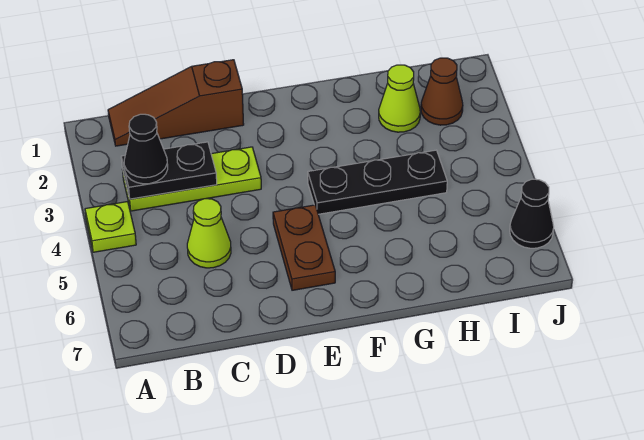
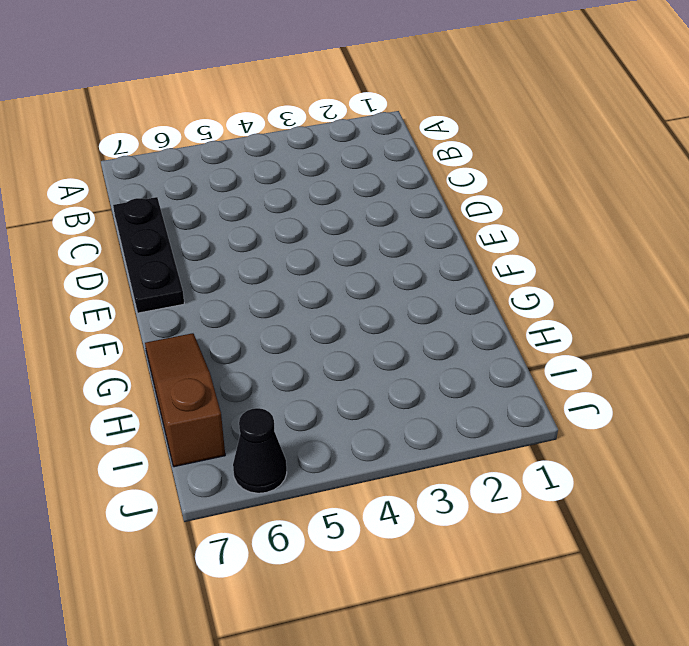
black plate C7:E7 level 1 -> black plate F4:H4 level 1
brown slope G7:I7 level 1 top I -> brown slope B1:D1 level 1 top D
none -> lime plate A4 level 1
none -> lime plate B3:D3 level 1

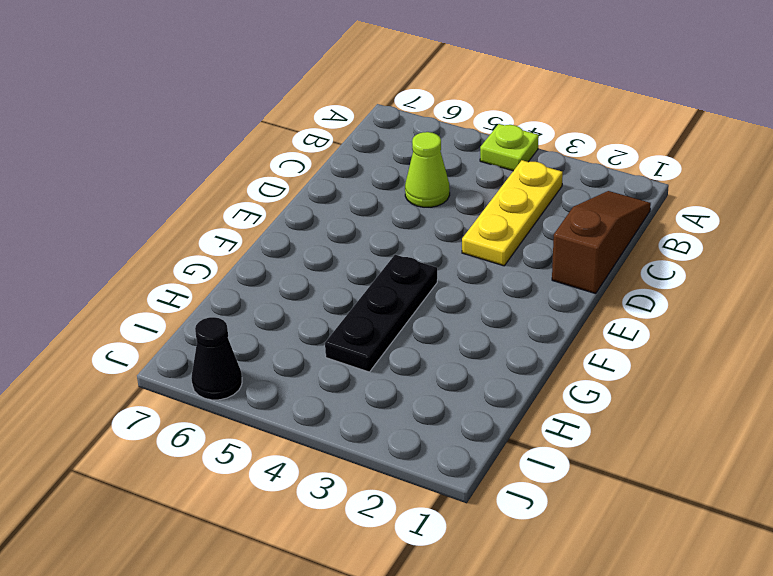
yellow plate B3:D3 level 1 -> lime plate B3:D3 level 1
none -> brown plate E5:E6 level 1
none -> lime cone H2 level 1

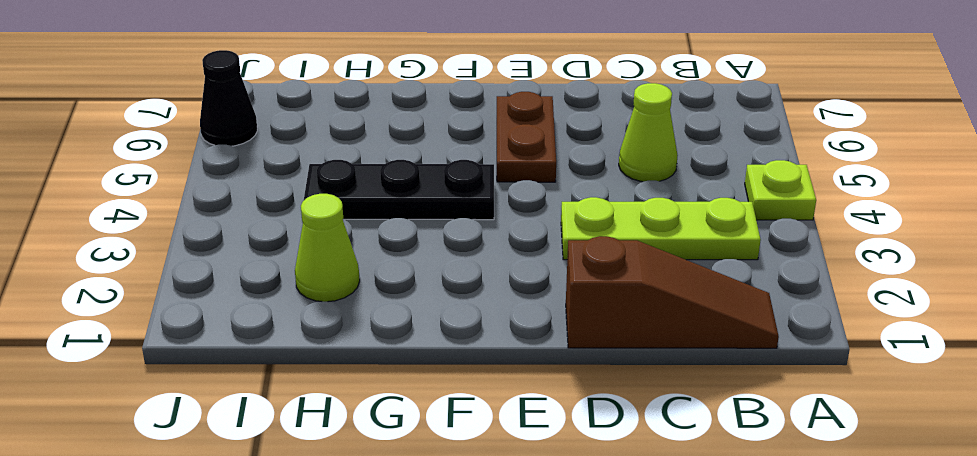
none -> brown cone I2 level 1
none -> black plate B3:C3 level 2

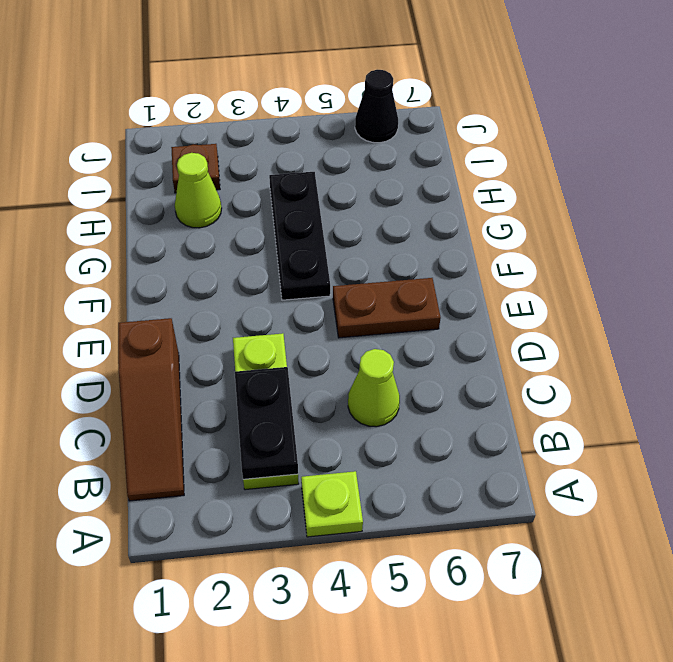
brown plate I2 level 1 -> brown cone I2 level 1
none -> black cone B3 level 3

